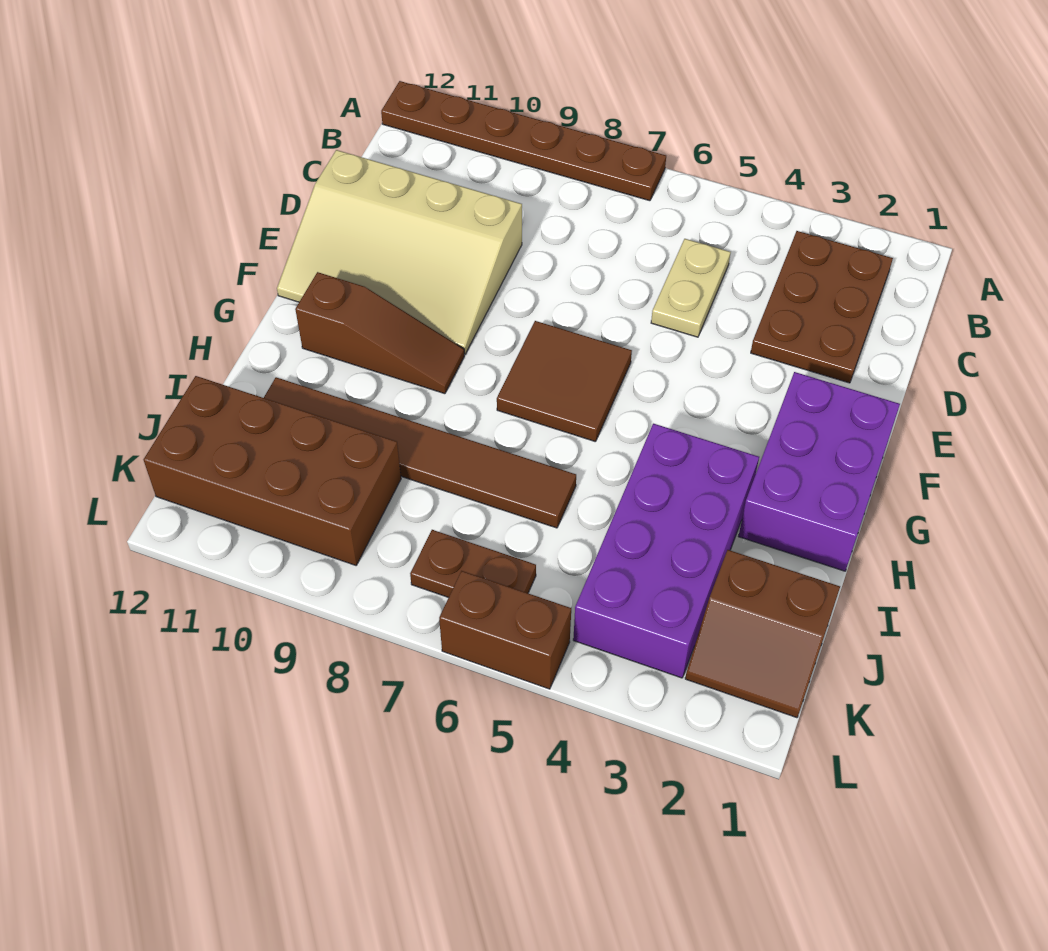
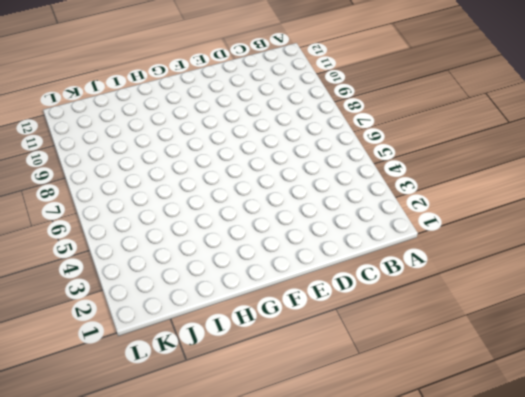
none -> brown plate A7:A12 level 1
none -> brown plate B2:D3 level 1
none -> tan plate C5:D5 level 1

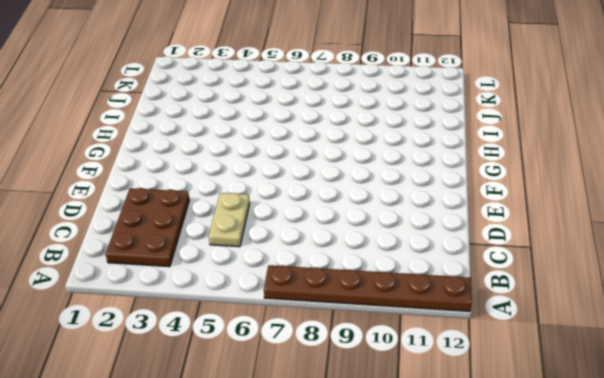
none -> tan slope D9:F12 level 1 top D
none -> purple brick F1:H2 level 1
none -> brown tile F6:G7 level 1

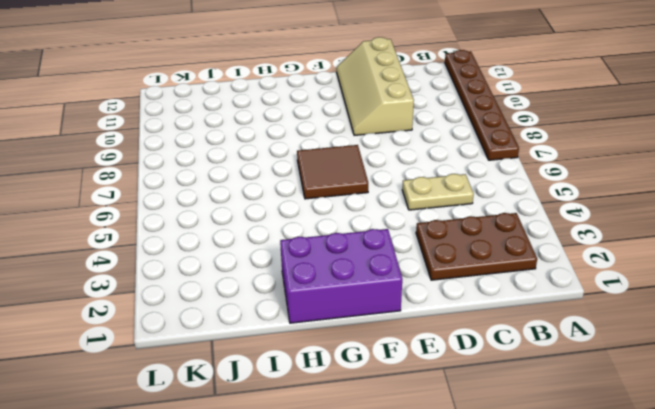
tan slope D9:E12 level 1 top D -> tan slope D9:F12 level 1 top D
none -> brown slope G9:G11 level 1 top 11
none -> purple brick H3:K4 level 1
none -> brown tile I6:I11 level 1

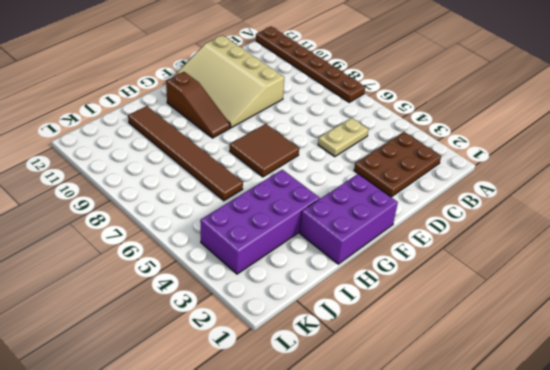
none -> brown slope J1:K2 level 1 top J
none -> brown brick J9:K12 level 1
none -> brown plate K6:K7 level 1

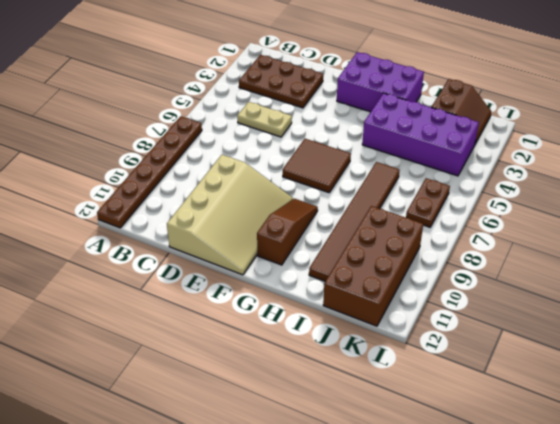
none -> brown brick L5:L6 level 1

